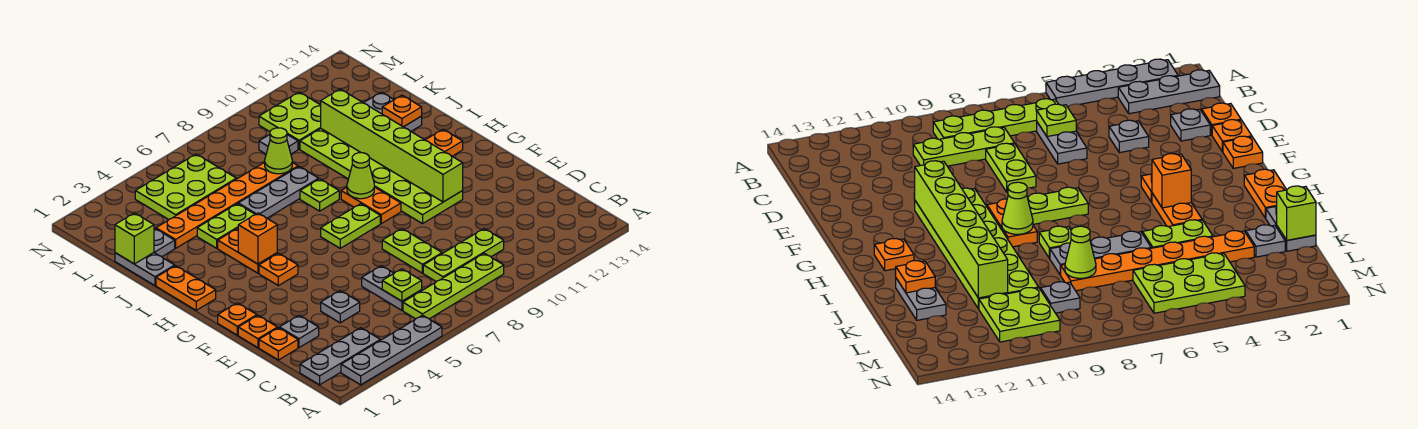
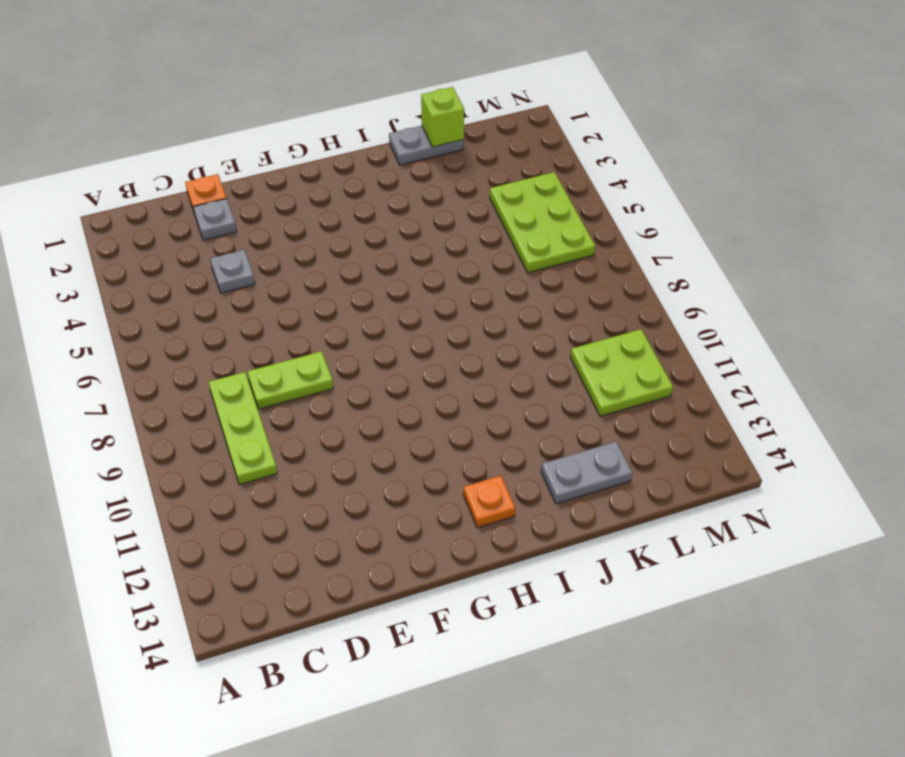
none -> grey plate A2:A5 level 1
none -> grey plate B1:B3 level 1
none -> lime plate B6:B9 level 1
none -> grey plate C6:D6 level 1

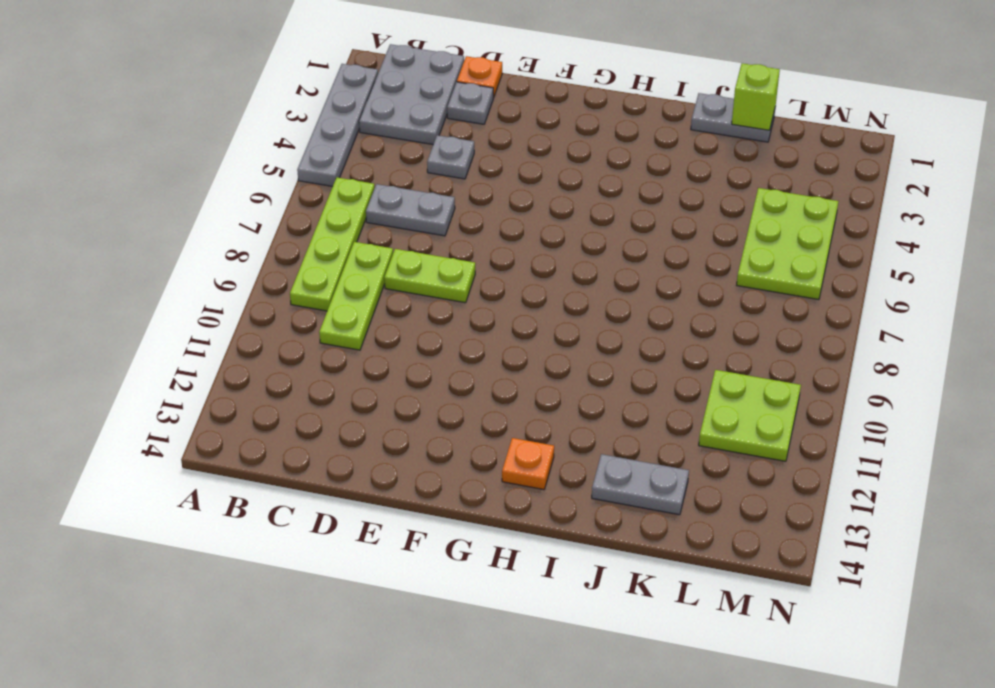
grey plate B1:C3 level 1 -> grey plate B1:B3 level 1
none -> orange plate E1 level 1
none -> orange plate F1 level 1
none -> lime plate F10:K11 level 1
none -> orange plate G4 level 1

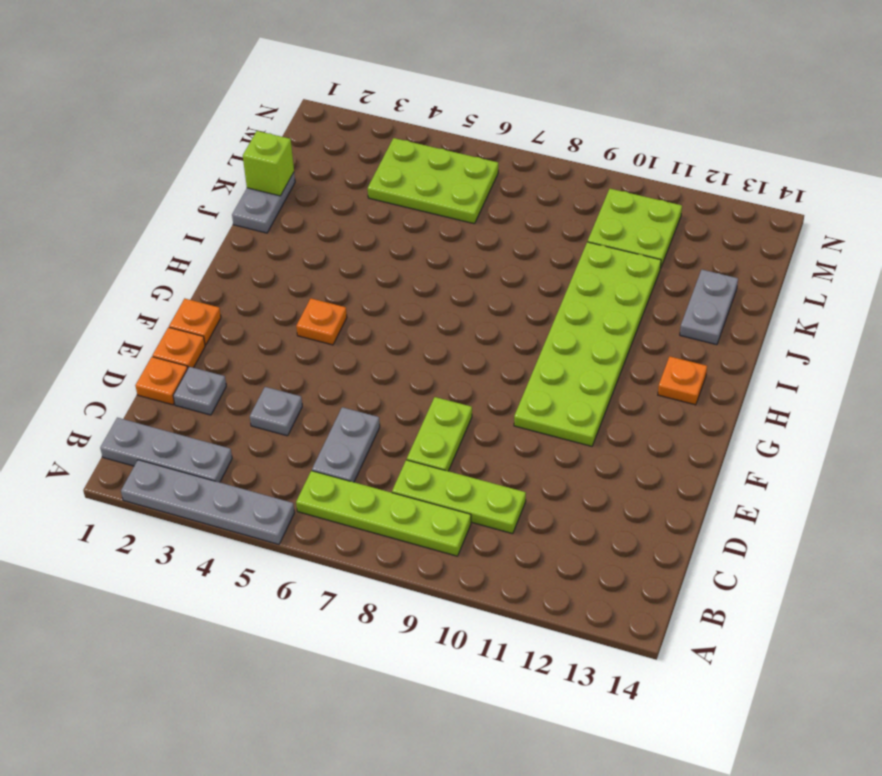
none -> lime plate G7:G8 level 1
none -> orange plate G9:H9 level 1
none -> orange plate H1:I1 level 1
none -> orange plate H4:I4 level 1

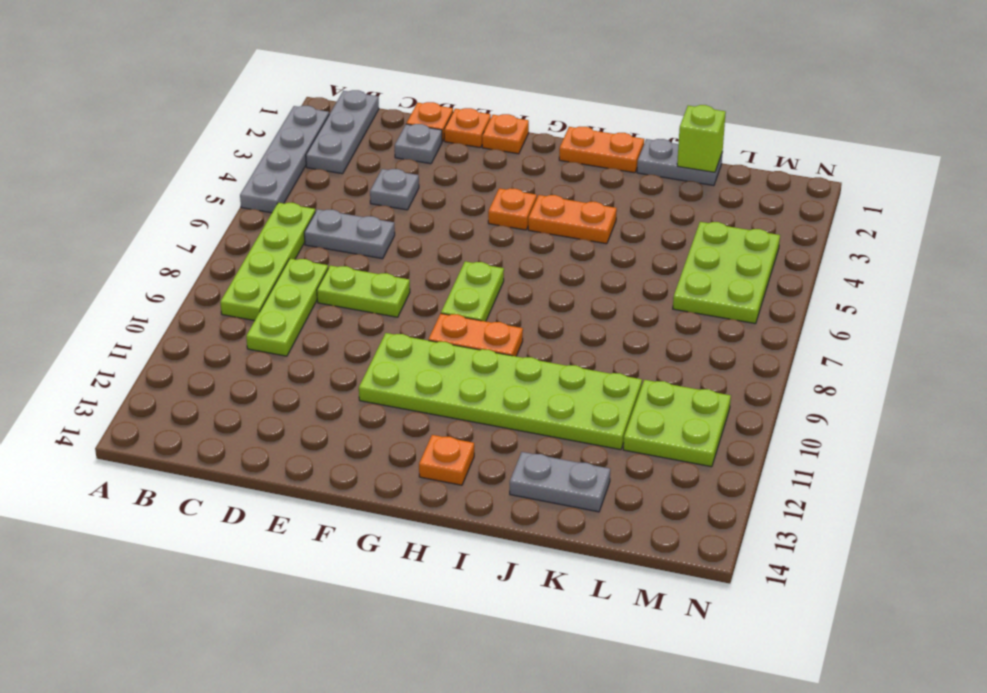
none -> lime plate I8 level 1
none -> lime plate J4:J5 level 1
none -> grey plate J6:J8 level 1
none -> grey plate K2 level 1

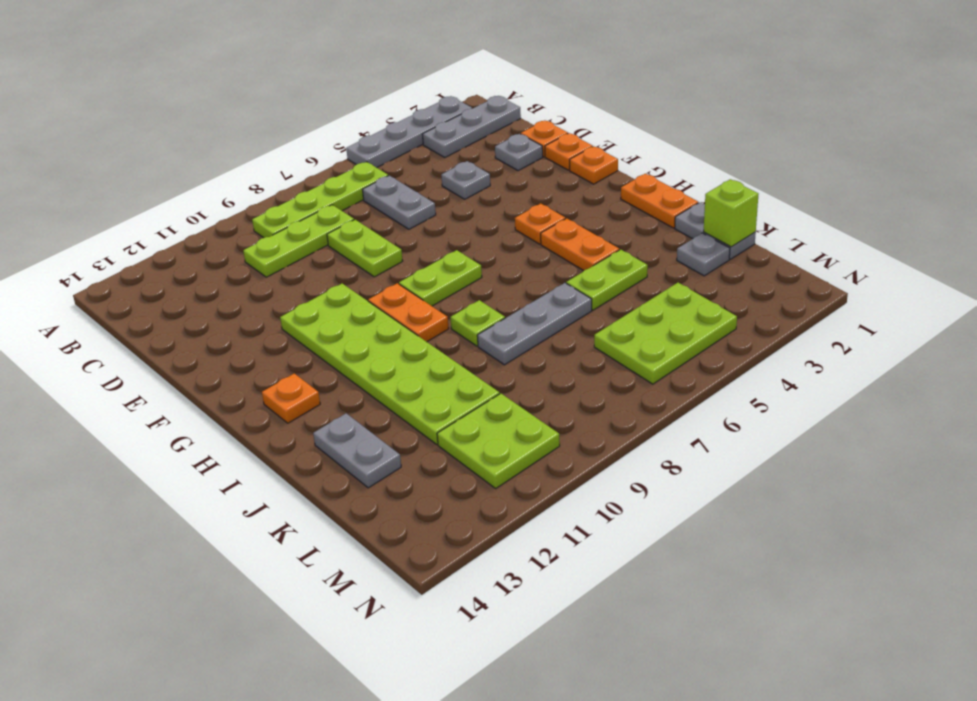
none -> orange plate K3:K8 level 1
none -> grey plate L9 level 1
none -> lime plate C6 level 2
none -> lime brick F11:K11 level 2

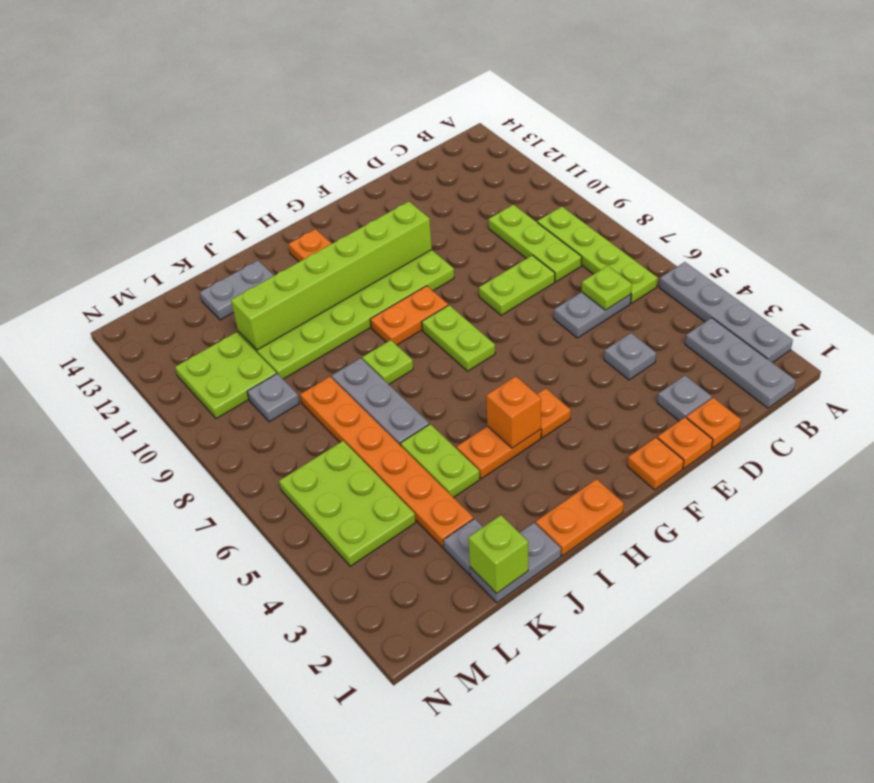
none -> lime cone H9 level 2
none -> orange plate J13 level 2
none -> lime cone K8 level 2

